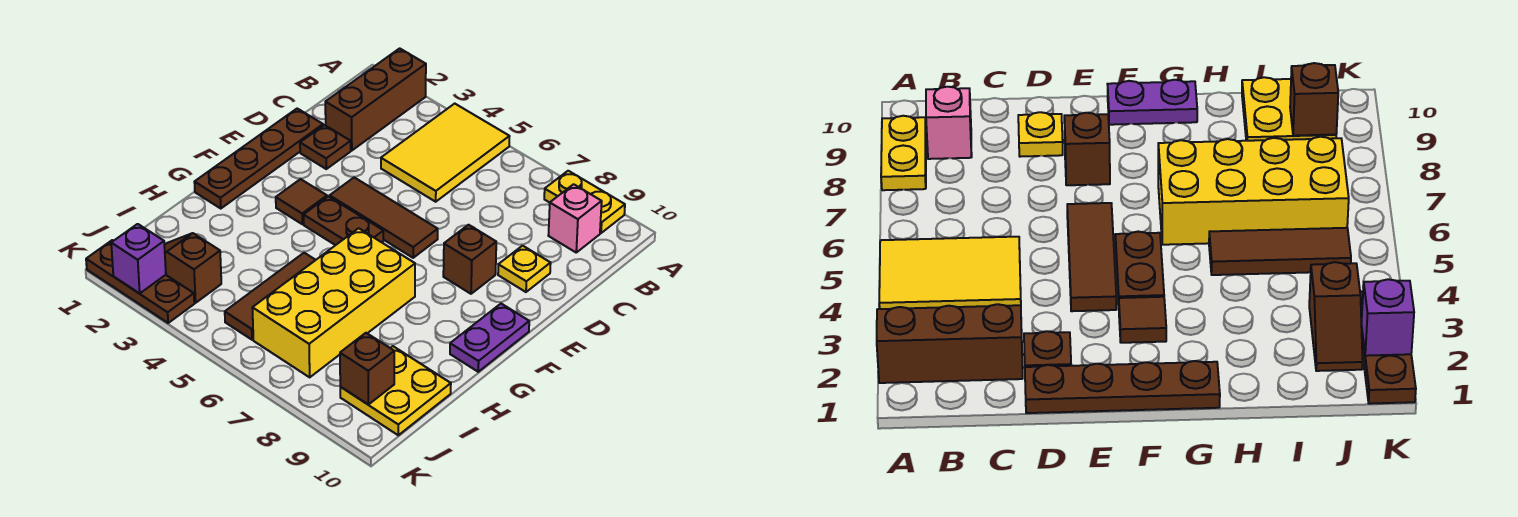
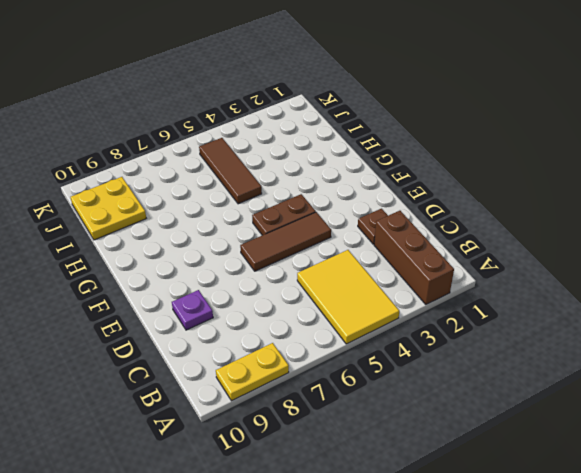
purple plate D9 level 1 -> yellow plate D9 level 1
none -> pink brick B9 level 1
none -> brown plate D1:G1 level 1
none -> brown brick E8 level 1

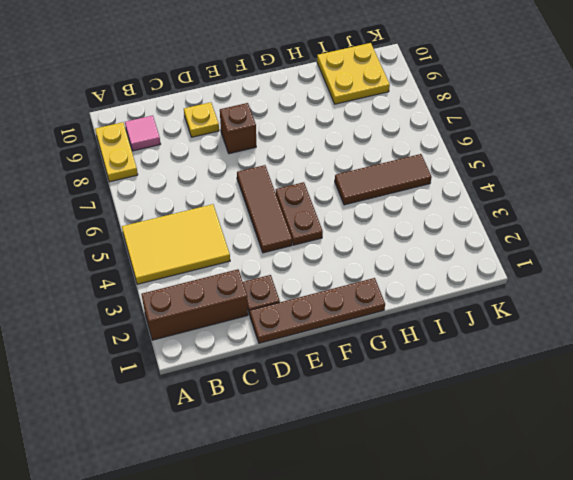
pink tile B9 level 1 -> pink brick B9 level 1
none -> brown tile F3 level 1
none -> purple plate F10:G10 level 1
none -> yellow brick G6:J7 level 1

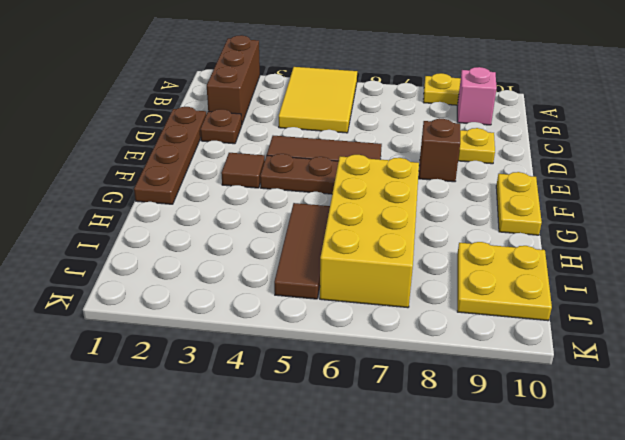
yellow plate F10:G10 level 1 -> purple plate F10:G10 level 1
none -> brown slope J2:J3 level 1 top 3
none -> brown plate K1:K3 level 1
none -> brown brick J9 level 2

